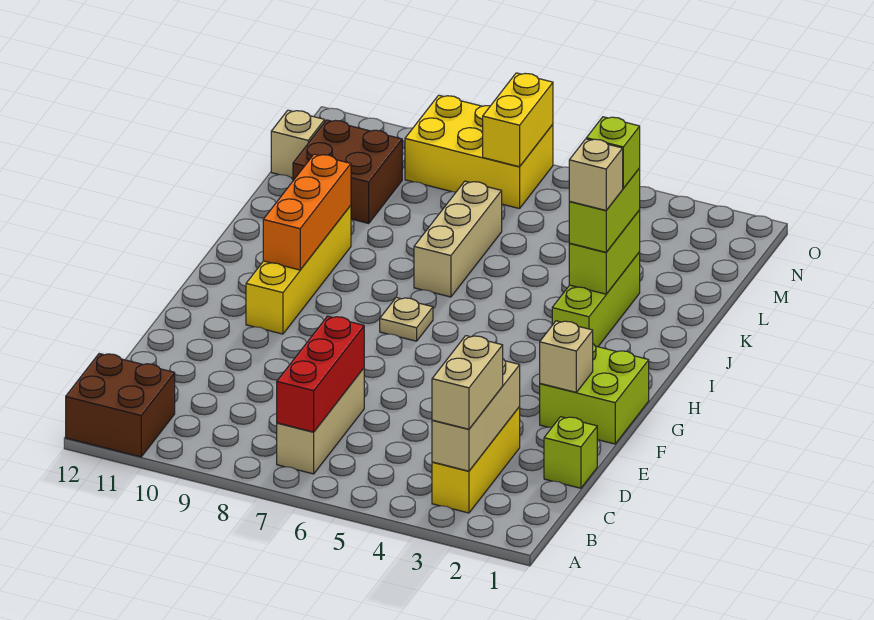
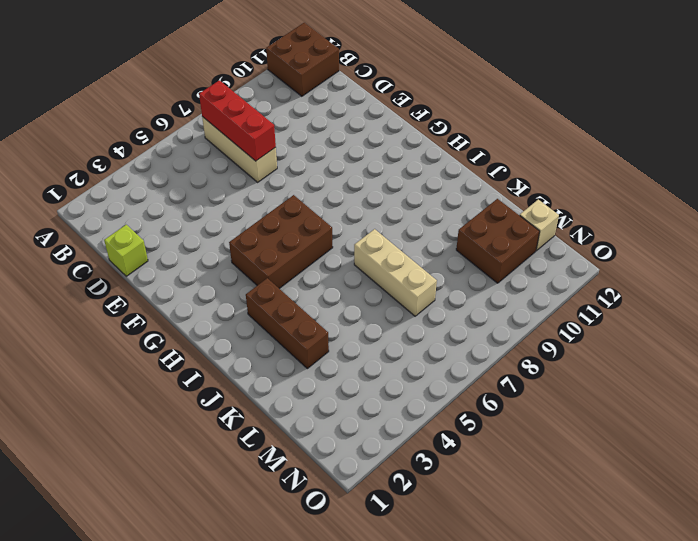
brown brick G4:H6 level 1 -> none
brown brick I3:K3 level 1 -> lime brick I3:K3 level 1
none -> yellow brick B3:D3 level 1
none -> lime brick F1:G2 level 1
none -> yellow brick G10:J10 level 1

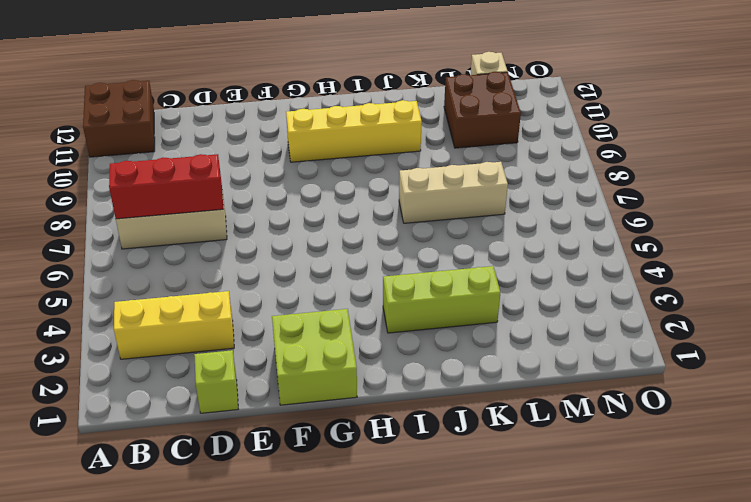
none -> tan plate H7 level 1
none -> yellow brick N7:O9 level 1
none -> tan brick B3:D3 level 2

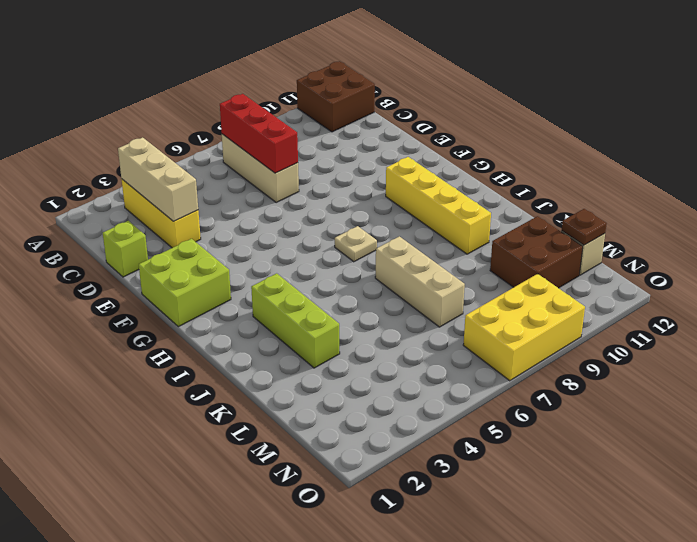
brown plate M12 level 2 -> none
none -> tan brick F2 level 2
none -> orange brick H10:J10 level 2
none -> lime brick J3:K3 level 2

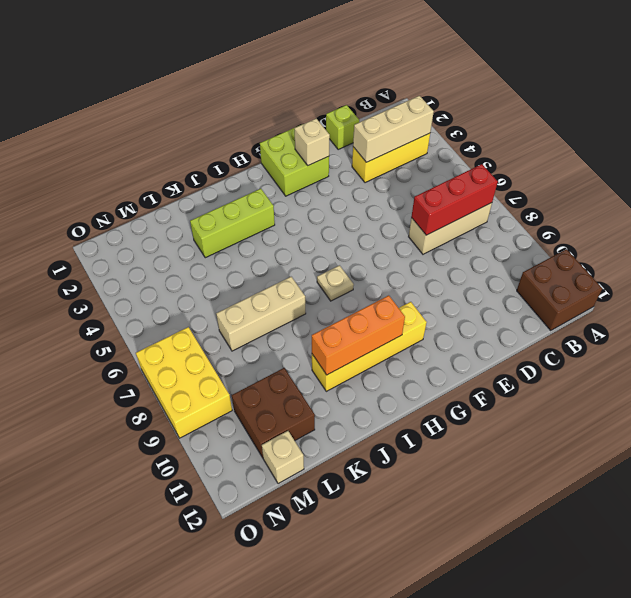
none -> lime brick J3:K3 level 2
none -> yellow brick N7:O7 level 2
none -> tan brick B3:C3 level 3

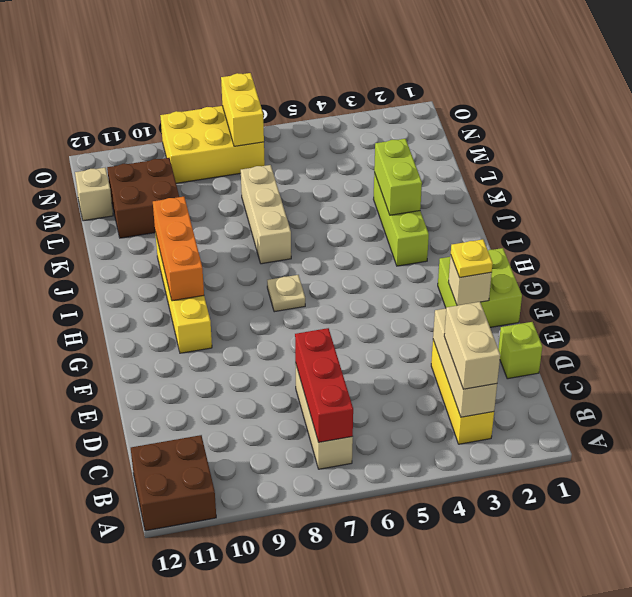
yellow plate F2 level 3 -> none
none -> lime brick J3:K3 level 3
none -> tan brick J3 level 4
none -> lime brick K3 level 4

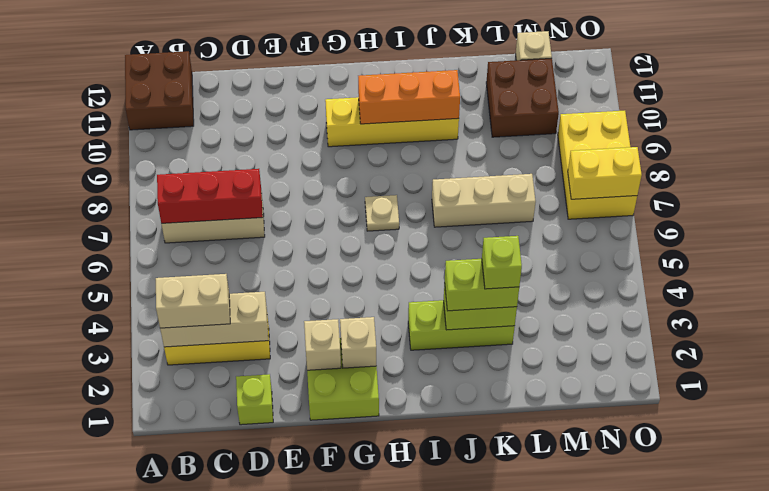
tan brick G2 level 2 -> tan brick J3 level 4

